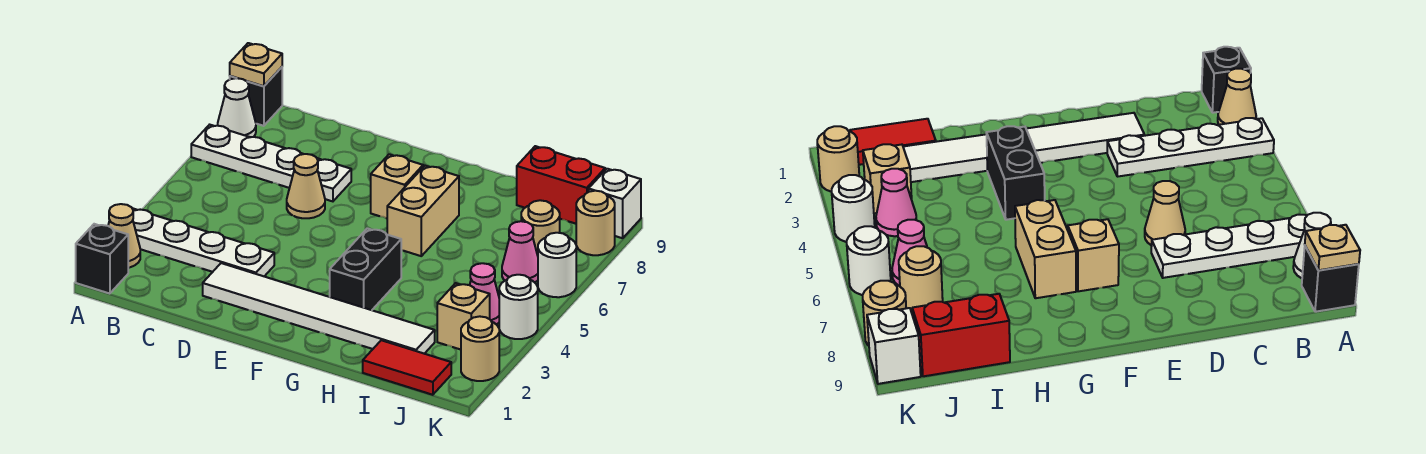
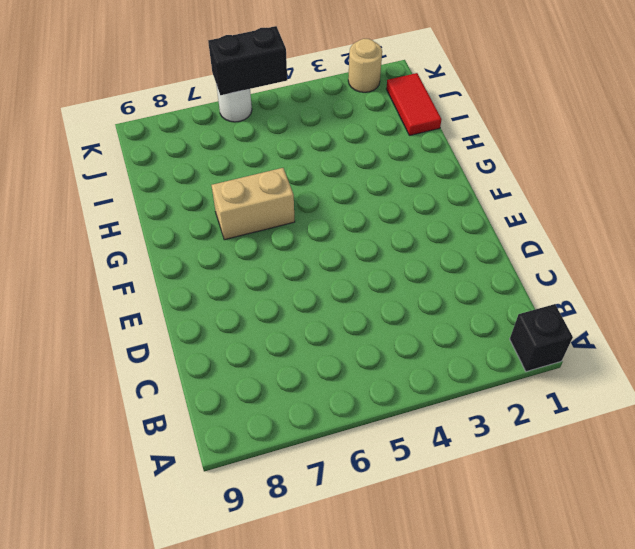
black brick K5:K6 level 2 -> black brick G3:G4 level 1
none -> tan cone A2 level 1
none -> white plate A3:D3 level 1
none -> white plate A7:D7 level 1

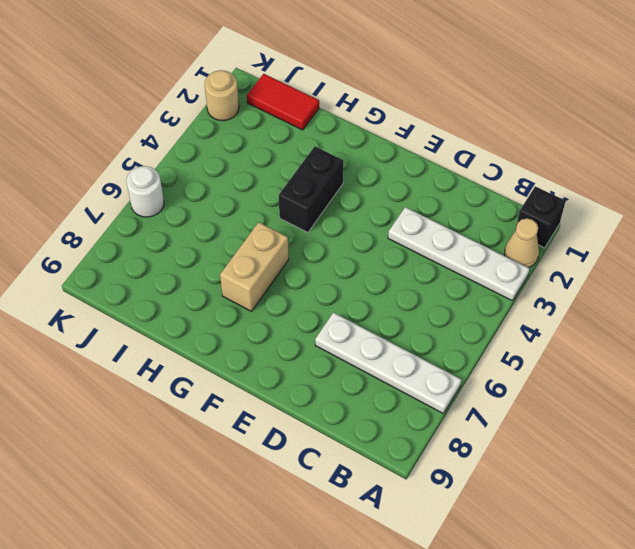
none -> white cone A8 level 1
none -> black brick A9 level 1
none -> white tile D2:I2 level 1

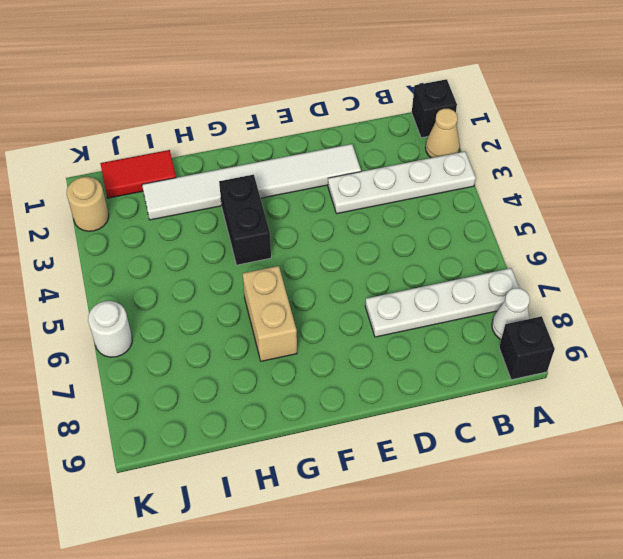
none -> tan cone D6 level 1
none -> tan brick F7 level 1
none -> red brick I9:J9 level 1

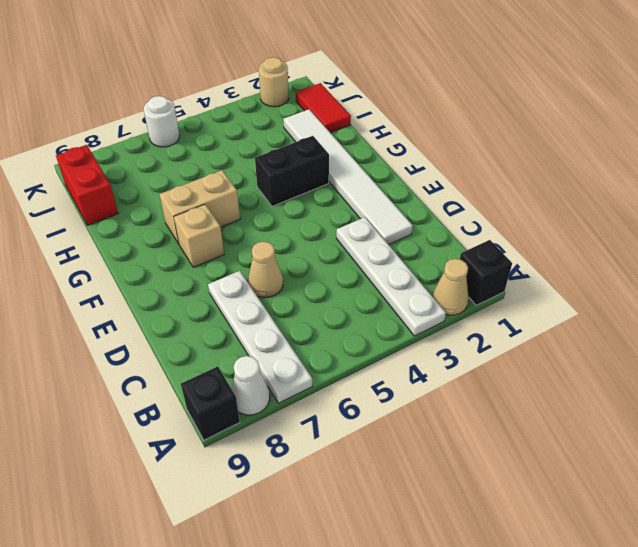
none -> tan brick J3 level 1
none -> pink cone J4 level 1
none -> pink cone J6 level 1

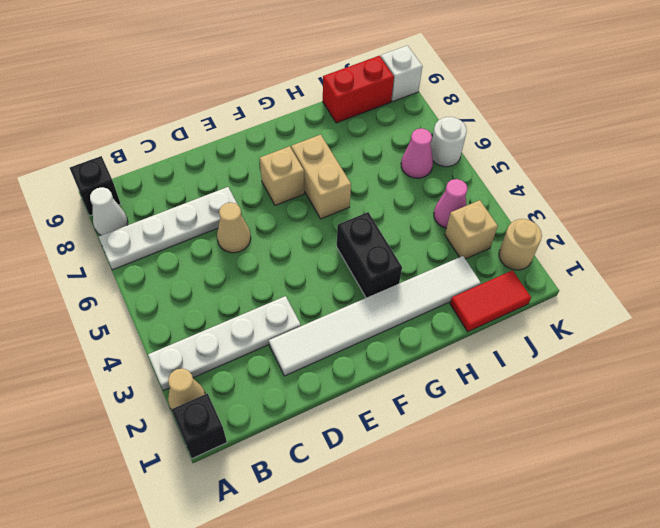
none -> tan round brick J7 level 1
none -> white round brick K4 level 1
none -> tan round brick K8 level 1

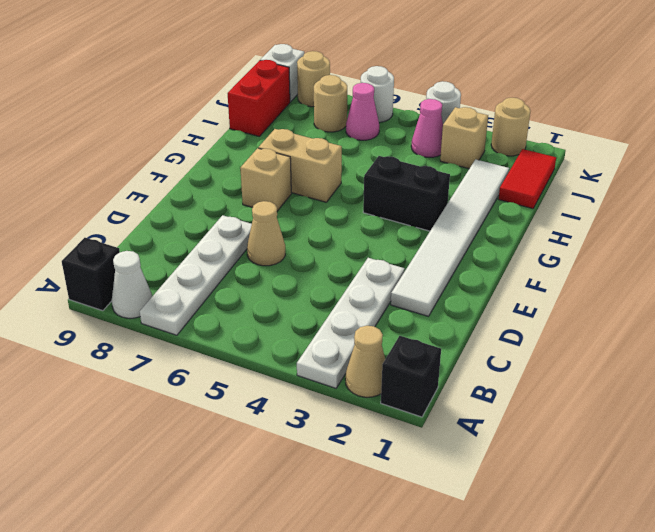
none -> tan plate A9 level 2

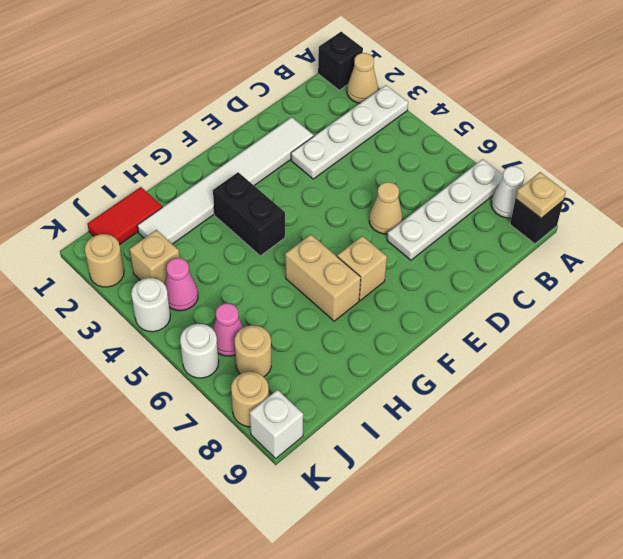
none -> red brick I9:J9 level 1

